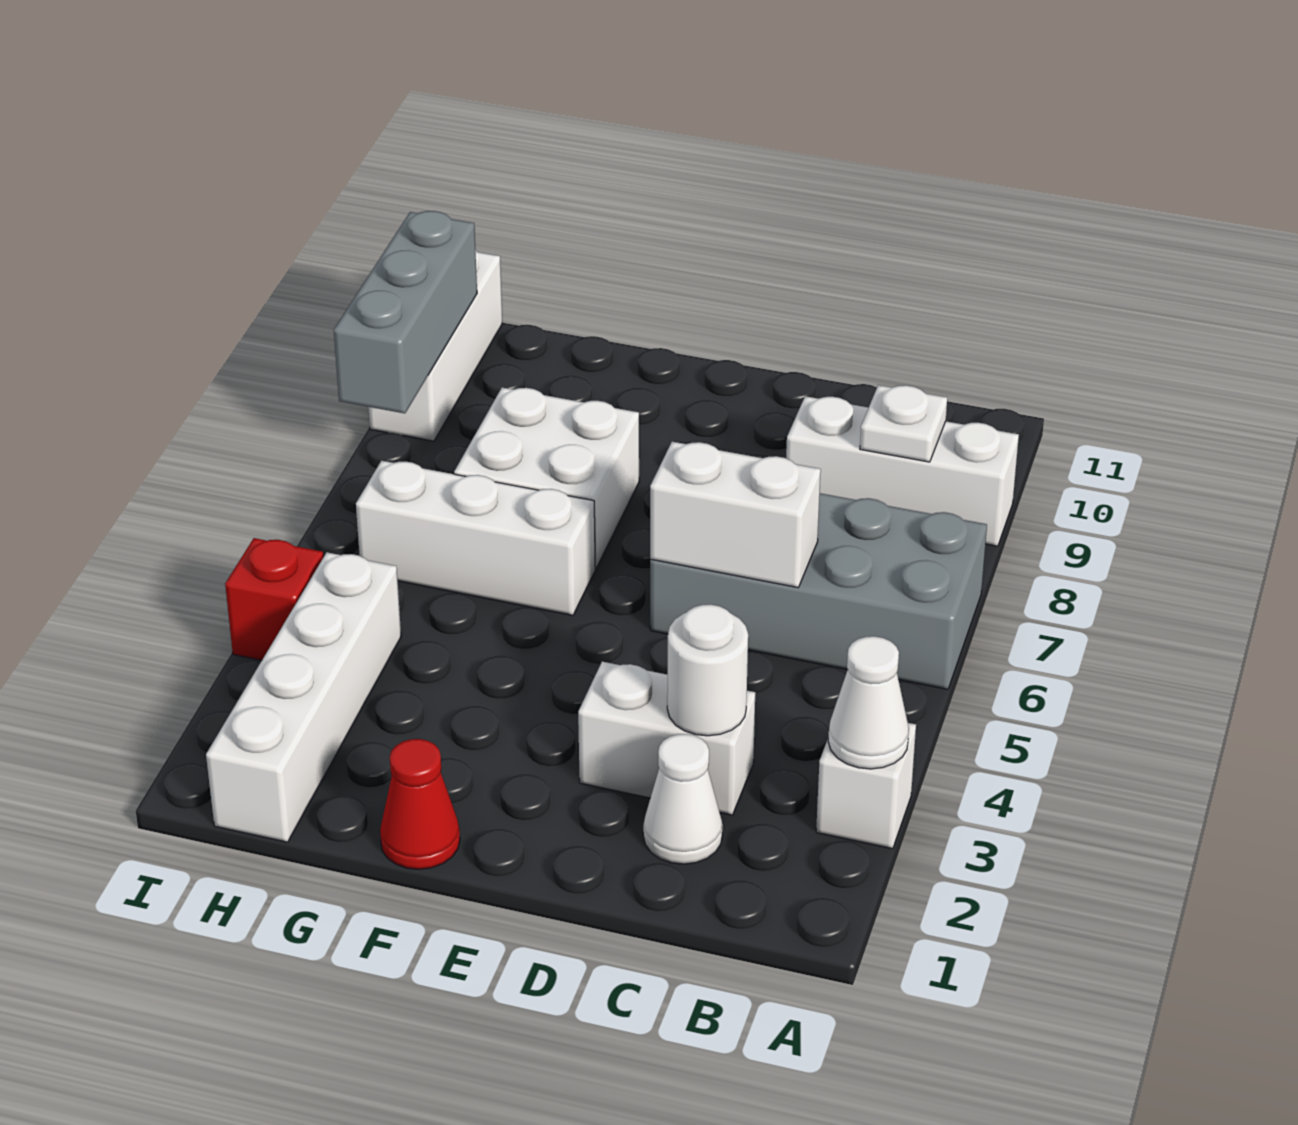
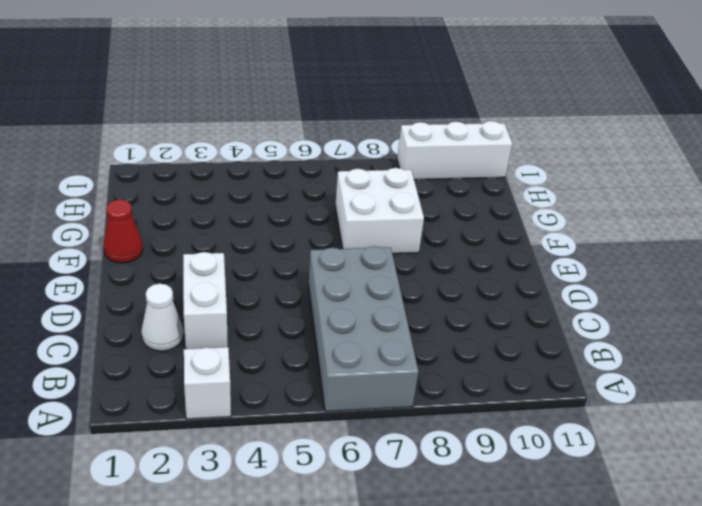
none -> white brick A9:C9 level 1
none -> white brick F6:H6 level 1
none -> white brick H1:H4 level 1

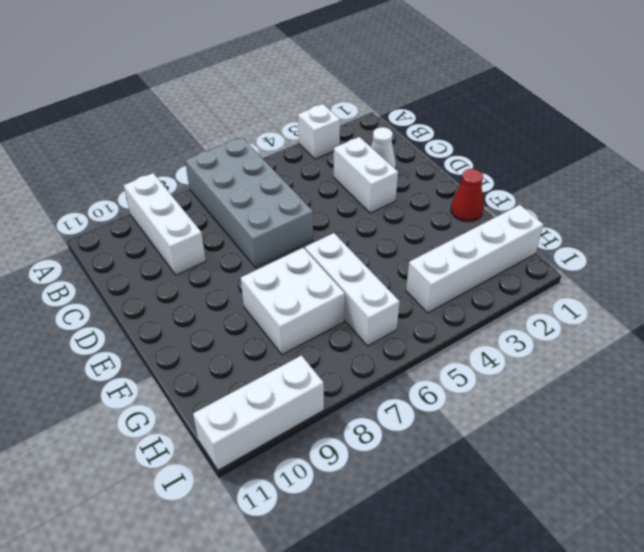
none -> red brick I4 level 1
none -> white cone A3 level 2
none -> white plate B9 level 2

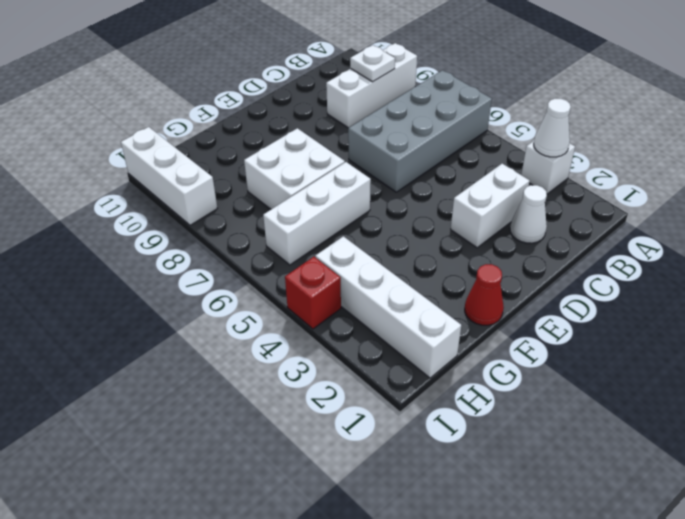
none -> white round brick C3 level 2
none -> white brick C6:D6 level 2
none -> grey brick I8:I10 level 2

